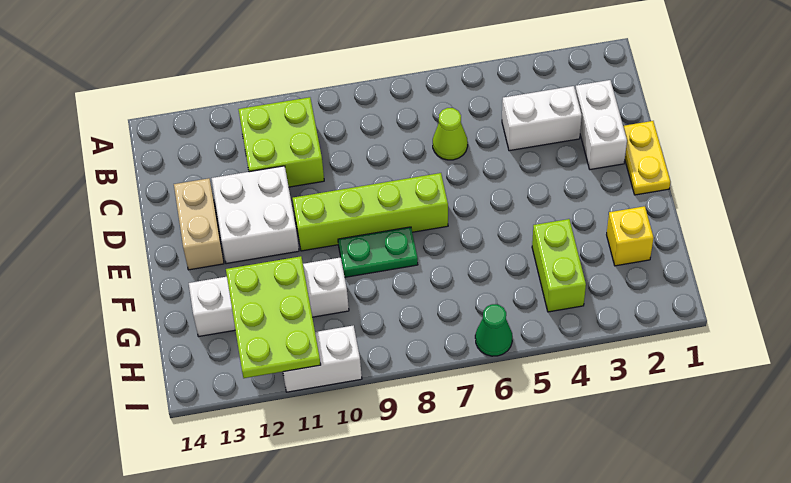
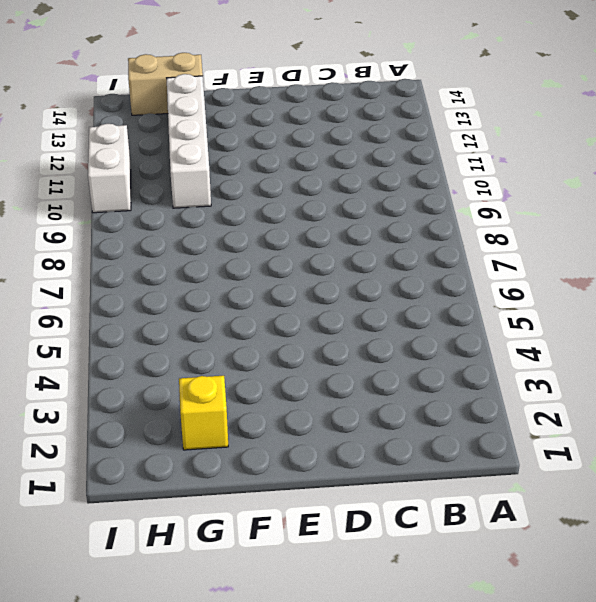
tan brick G14:H14 level 1 -> tan brick D13:E13 level 1
none -> lime brick B10:C11 level 1
none -> white brick C2:D2 level 1
none -> white brick C3:C4 level 1

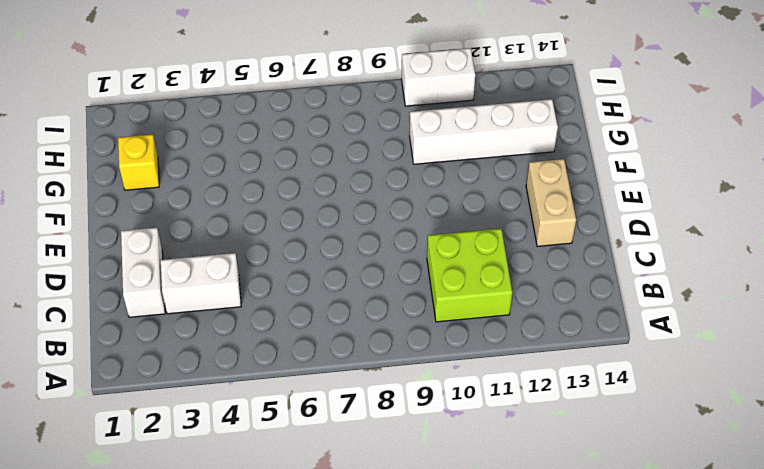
none -> lime cone C6 level 1
none -> yellow plate D1:E1 level 1
none -> white brick D11:E12 level 1

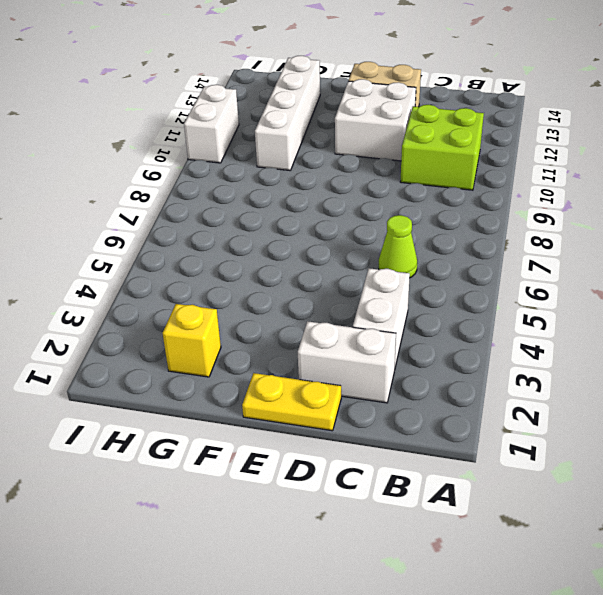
none -> lime brick E7:E10 level 1
none -> green plate F8:F9 level 1
none -> lime brick G4:H4 level 1

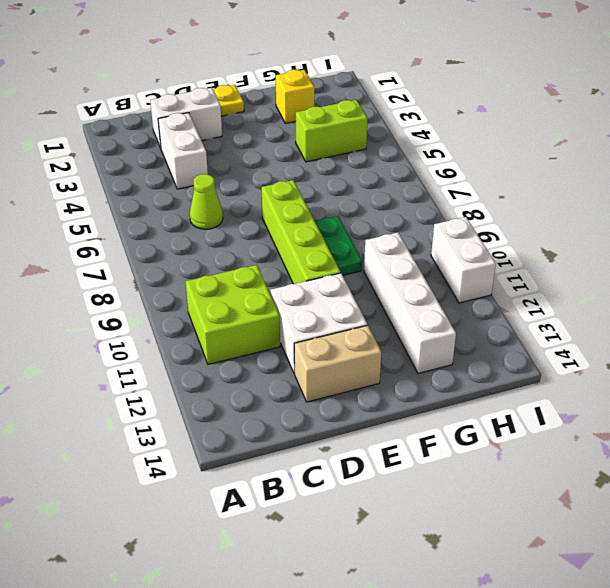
none -> green cone I6 level 1
none -> lime plate G11:I12 level 2

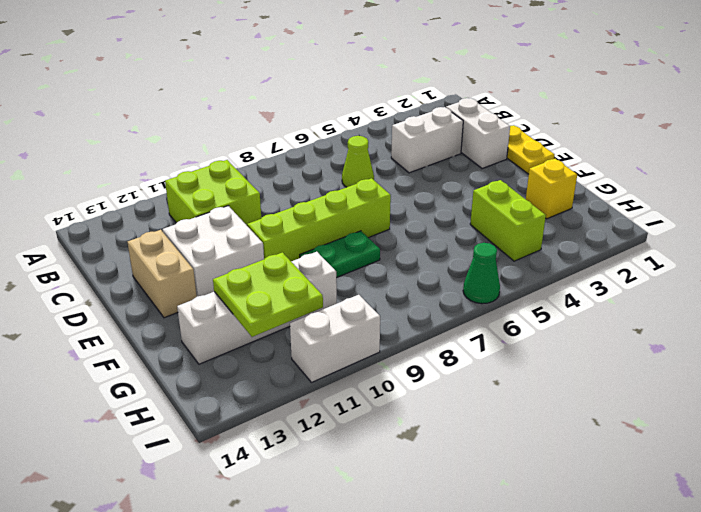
lime plate G11:H12 level 2 -> lime plate G11:I12 level 2

